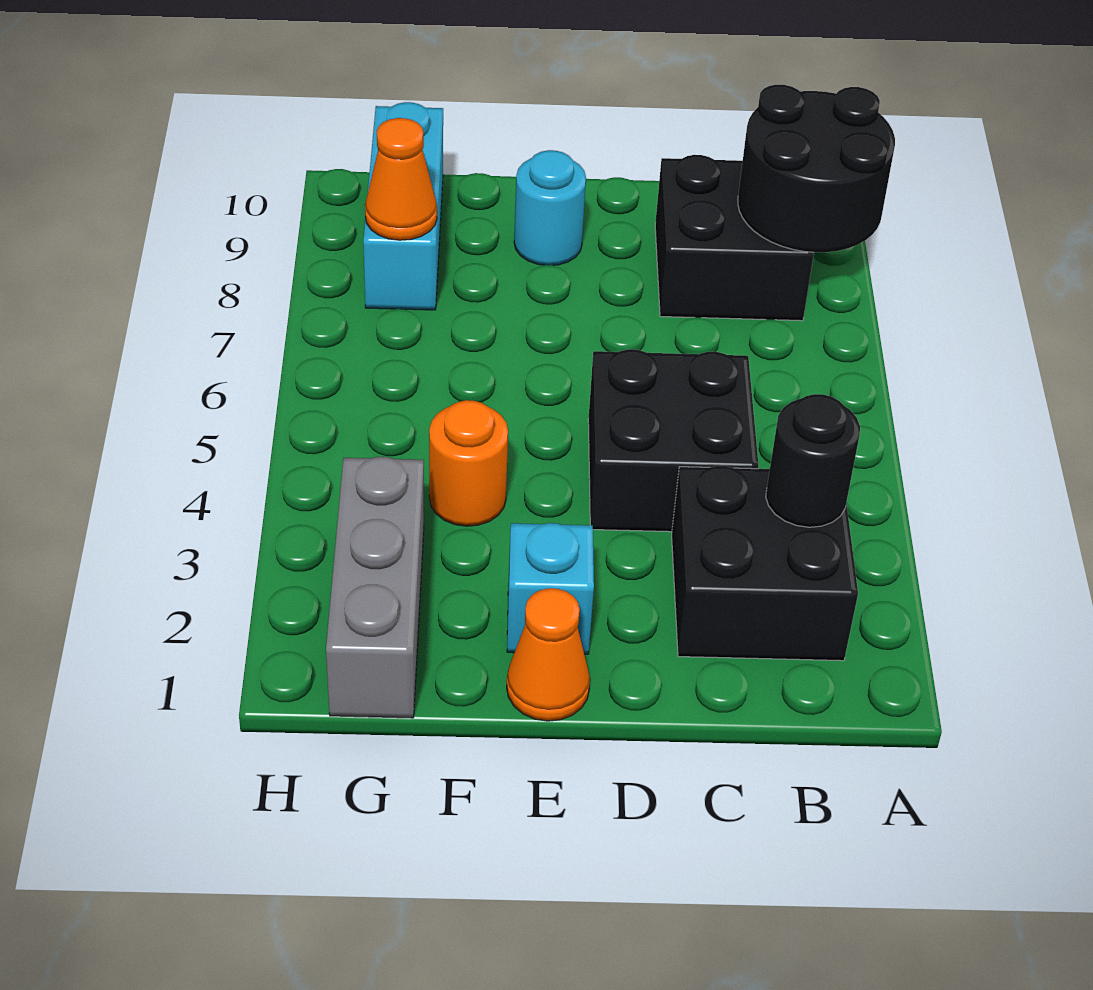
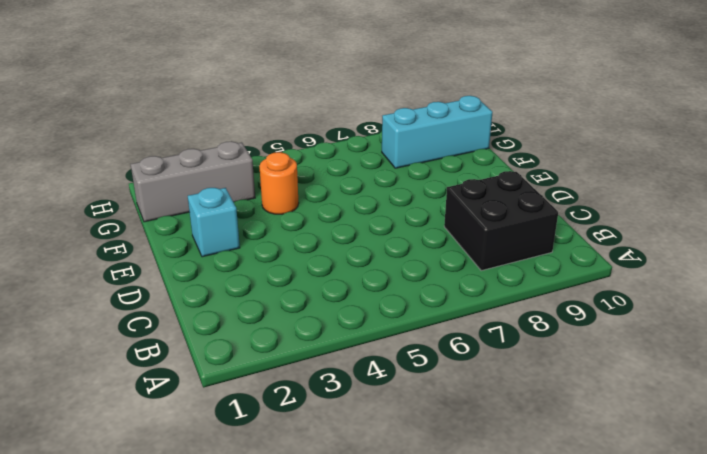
none -> black brick B2:C3 level 1
none -> black brick C4:D5 level 1
none -> orange cone E1 level 1

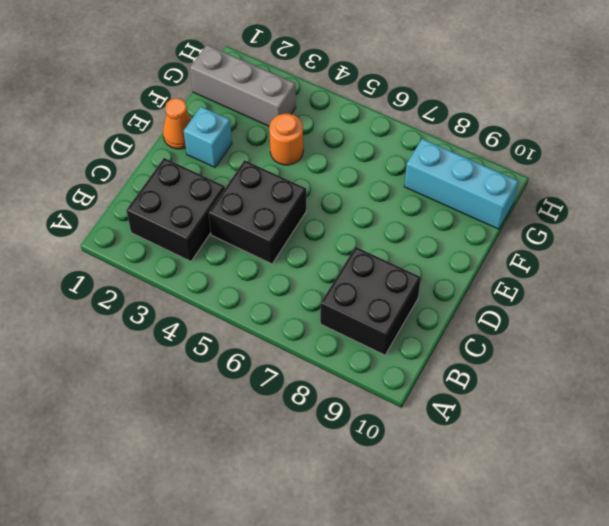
none -> cyan round brick E9 level 1
none -> black round brick A8:B9 level 2
none -> black round brick B3 level 2

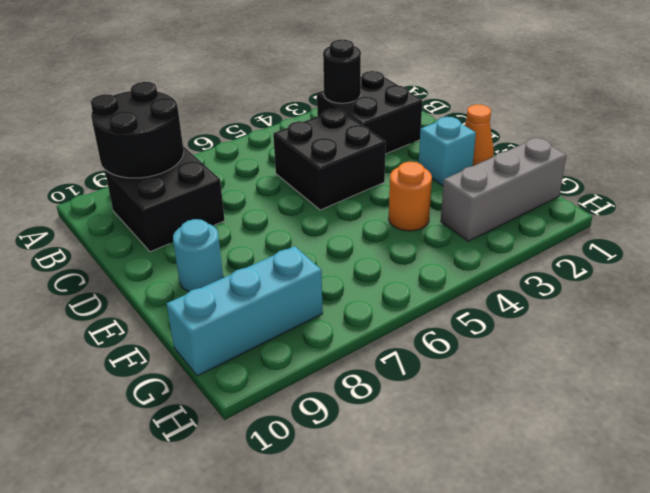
none -> orange cone G8 level 2

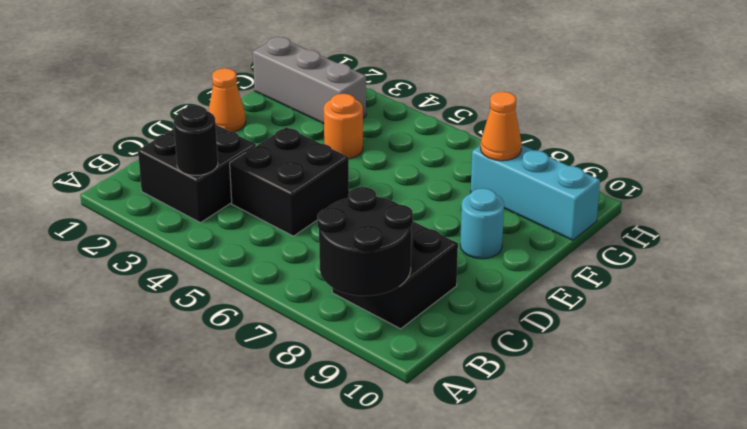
none -> cyan brick E2 level 1

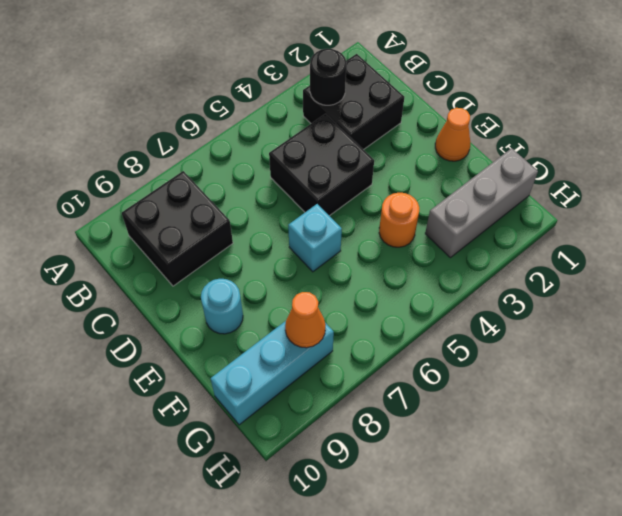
cyan brick E6 level 1 -> cyan brick E2 level 1
none -> black round brick A8:B9 level 2

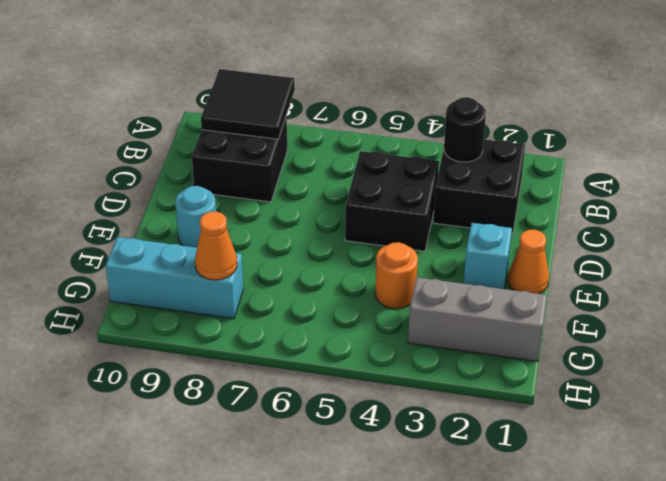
black tile A8:B9 level 2 -> black round brick A8:B9 level 2

